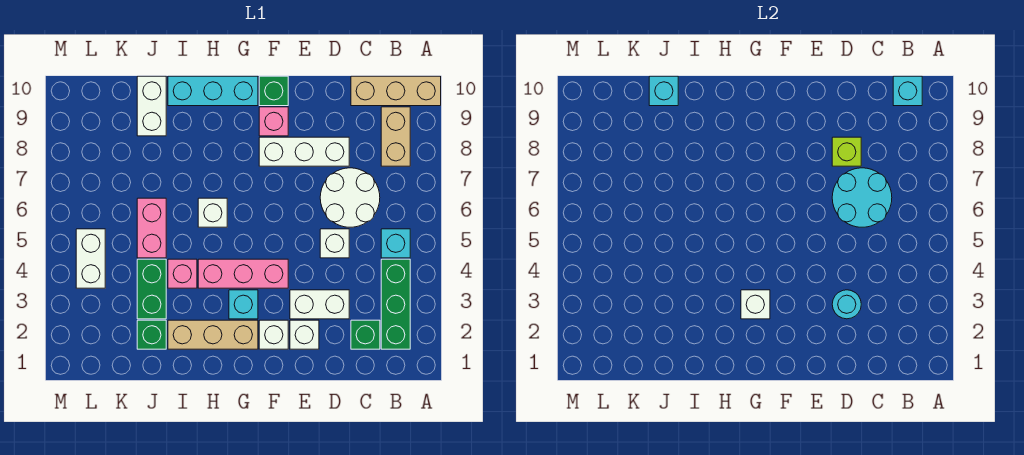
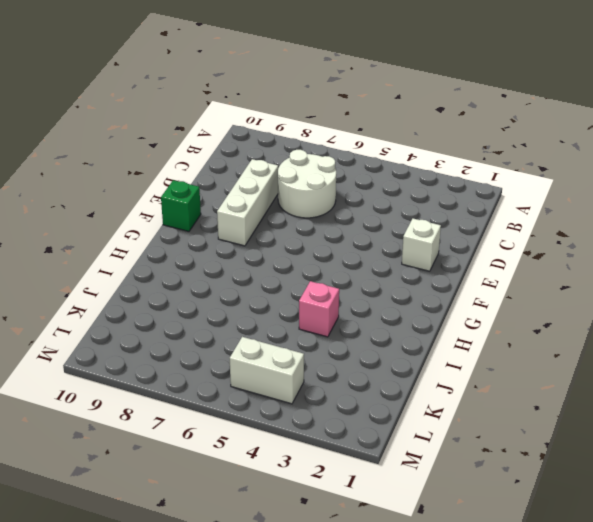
none -> tan brick A10:C10 level 1
none -> green brick B2:B4 level 1
none -> cyan brick B5 level 1
none -> tan brick B8:B9 level 1

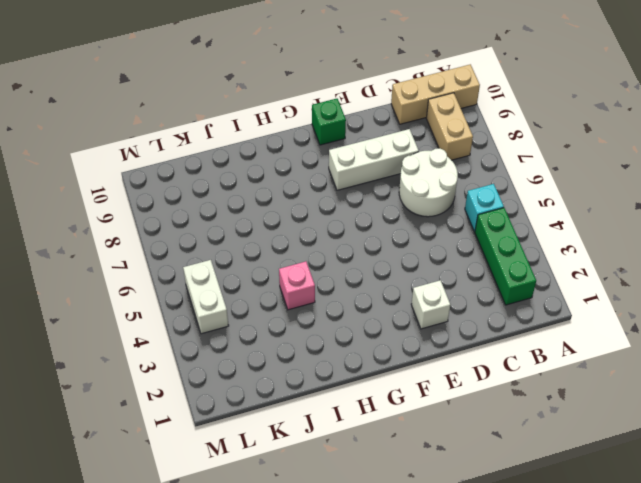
none -> green brick C2 level 1
none -> white brick D3:E3 level 1
none -> white brick D5 level 1
none -> white brick F2 level 1

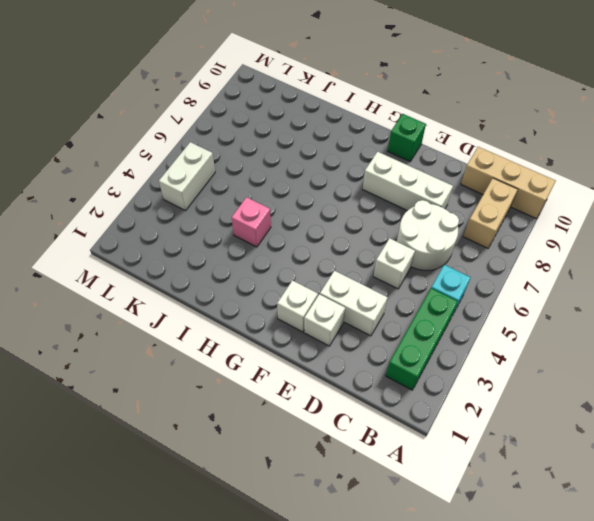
none -> green brick C2 level 1
none -> pink brick F4:H4 level 1
none -> pink brick F9 level 1
none -> tan brick G2:I2 level 1

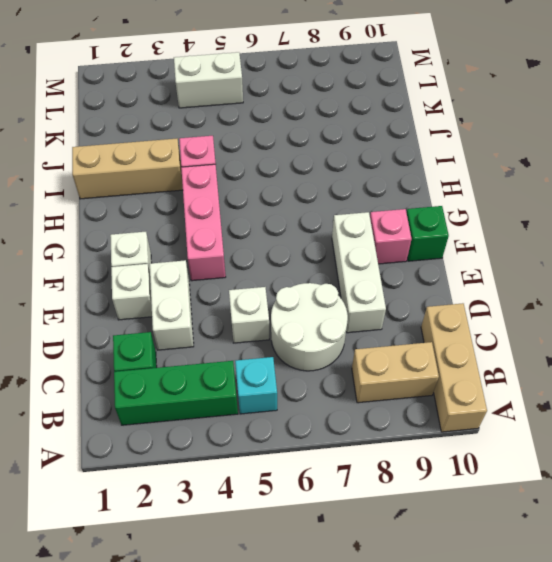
tan brick I1:I3 level 1 -> tan brick G2:I2 level 1
none -> cyan brick G3 level 1
none -> cyan brick G10:I10 level 1
none -> white brick H6 level 1
none -> green brick J2 level 1

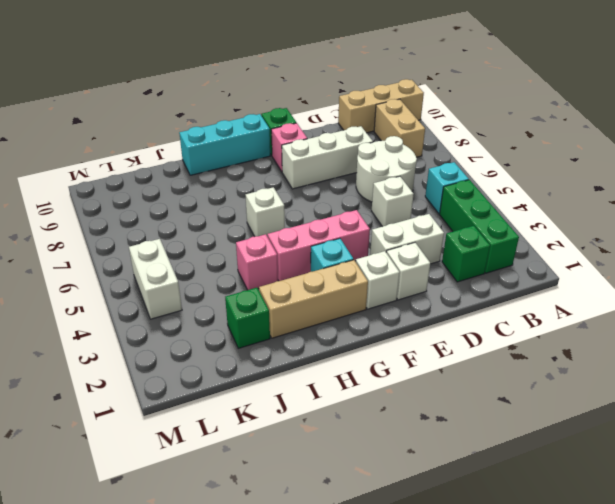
none -> green brick J3:J4 level 1
none -> pink brick J5:J6 level 1
none -> white brick J9:J10 level 1
none -> cyan brick B10 level 2

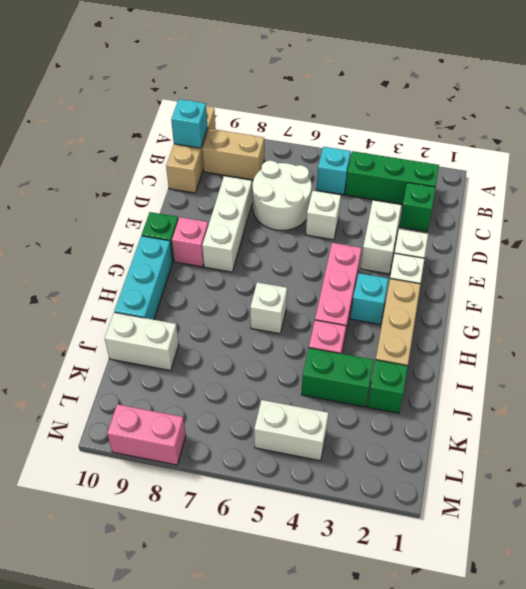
pink brick M8:M9 level 1 -> pink brick J5:J6 level 1
none -> cyan round brick C6:D7 level 2
none -> cyan round brick D3 level 2
none -> lime brick D8 level 2
none -> white brick G3 level 2

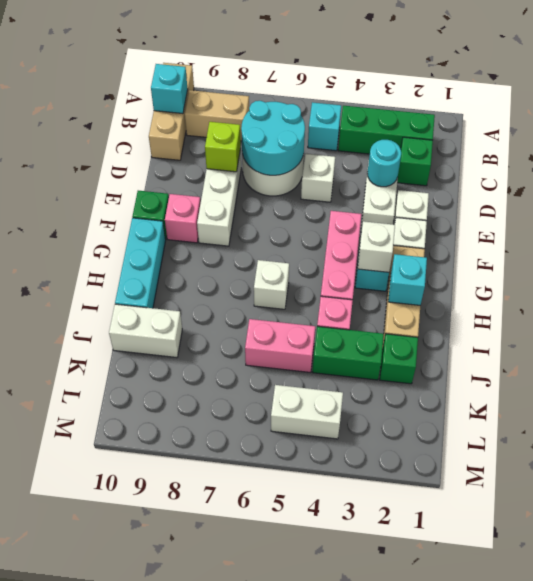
cyan brick H2 level 2 -> cyan brick J10 level 2

